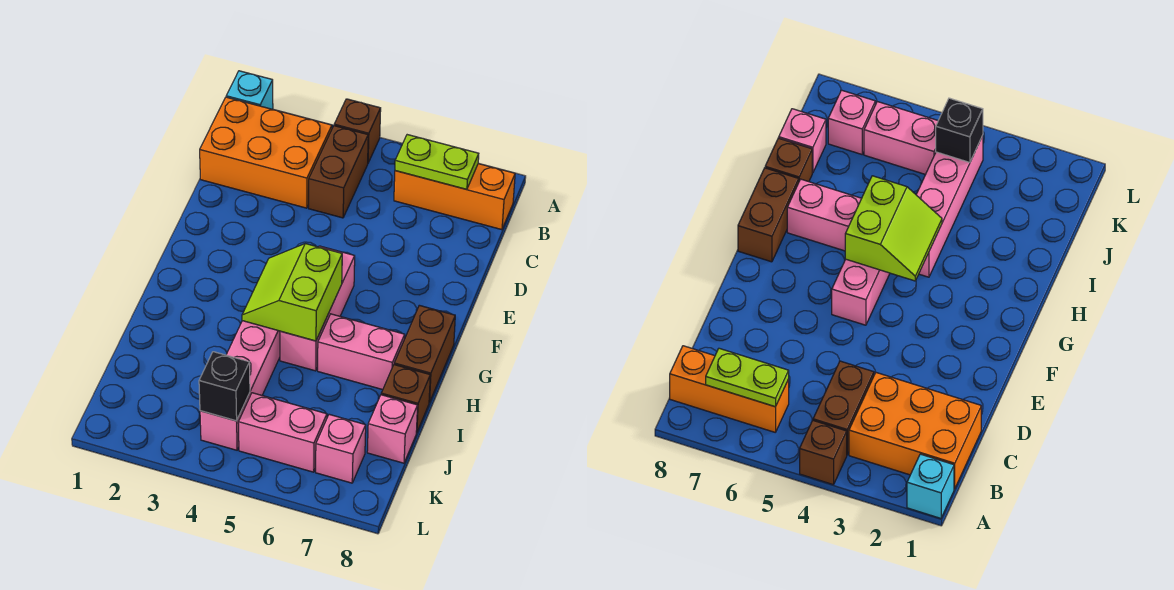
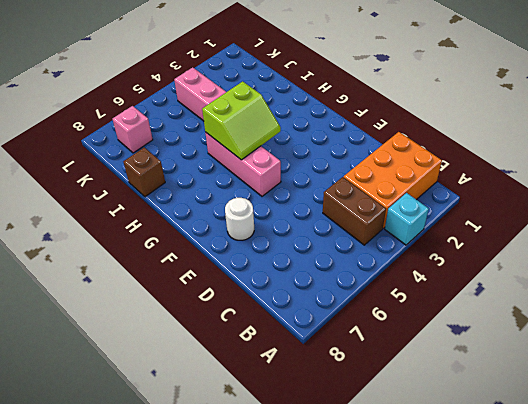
cyan brick A3 level 1 -> cyan brick A1 level 1
white round brick E7 level 1 -> none
lime slope G4:H5 level 2 top H -> lime slope G4:H5 level 2 top 5
none -> brown brick A4 level 1
none -> orange brick B6:B8 level 1
none -> brown brick G8:H8 level 1

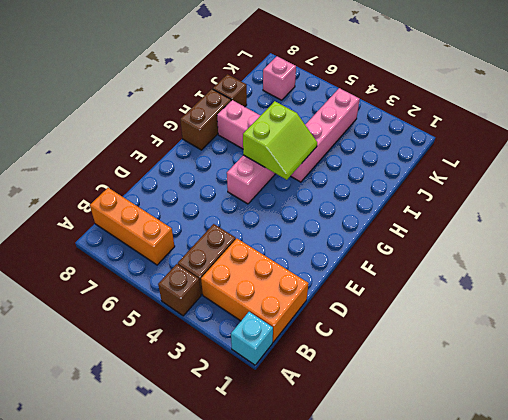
none -> pink brick J8 level 1
none -> pink brick K5:K6 level 1
none -> lime plate B6:B7 level 2

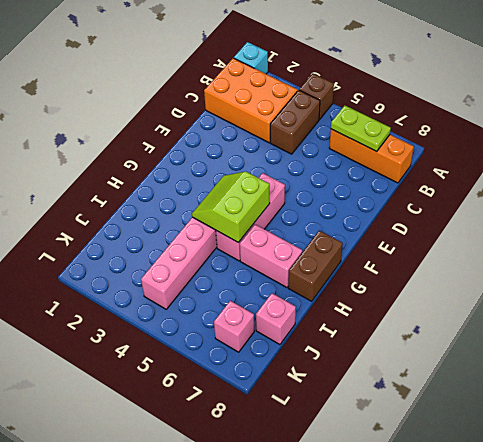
none -> brown brick I8 level 1
none -> pink brick K5:K6 level 1
none -> black brick K4 level 2

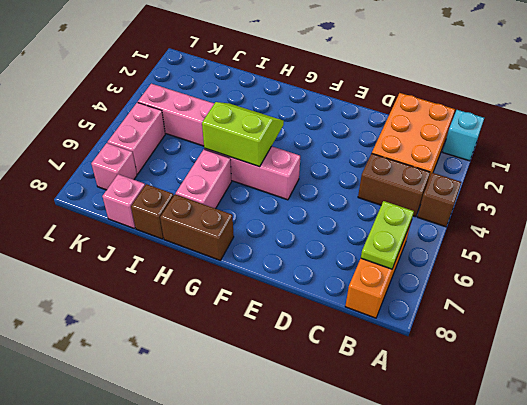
none -> black brick K4 level 2

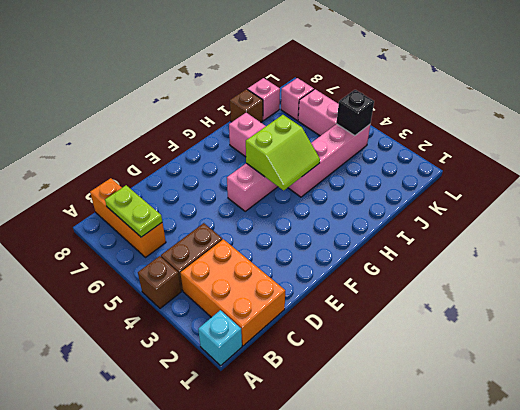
none -> brown brick G8:H8 level 1

